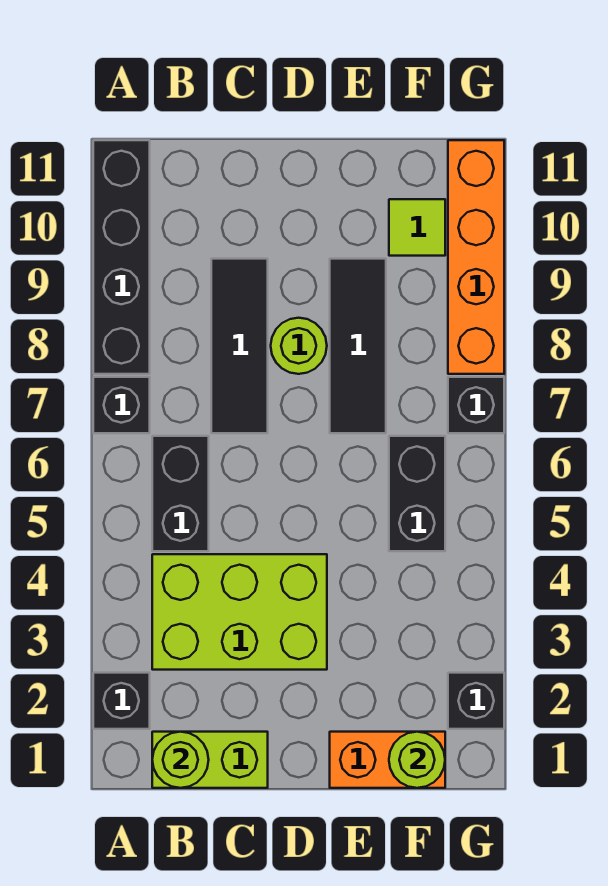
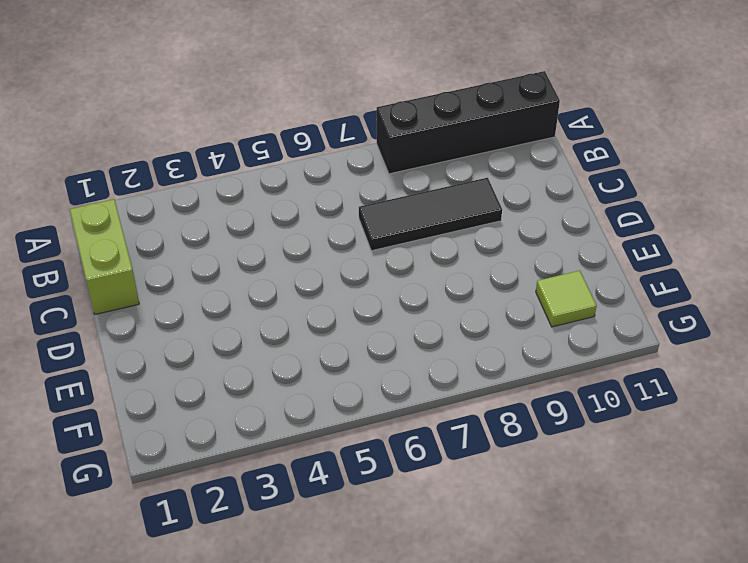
none -> black brick A2 level 1
none -> black brick A7 level 1
none -> lime brick B3:D4 level 1

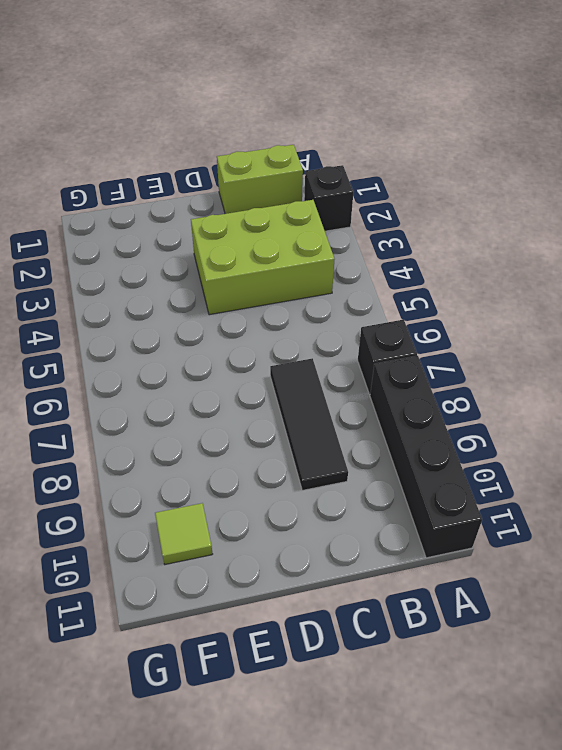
none -> black brick B5:B6 level 1
none -> lime round brick D8 level 1
none -> orange brick E1:F1 level 1

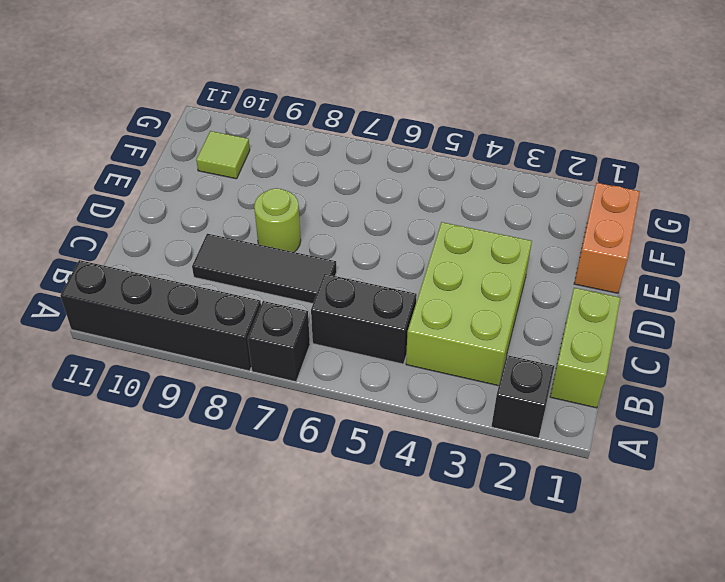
none -> black tile E7:E9 level 1
none -> black brick F5:F6 level 1
none -> black brick G2 level 1

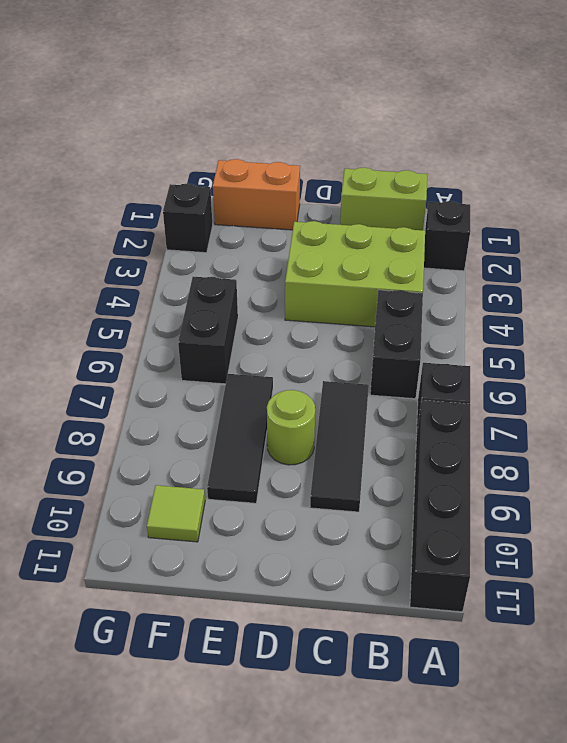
none -> black brick G7 level 1
none -> orange brick G8:G11 level 1
none -> lime round brick B1 level 2

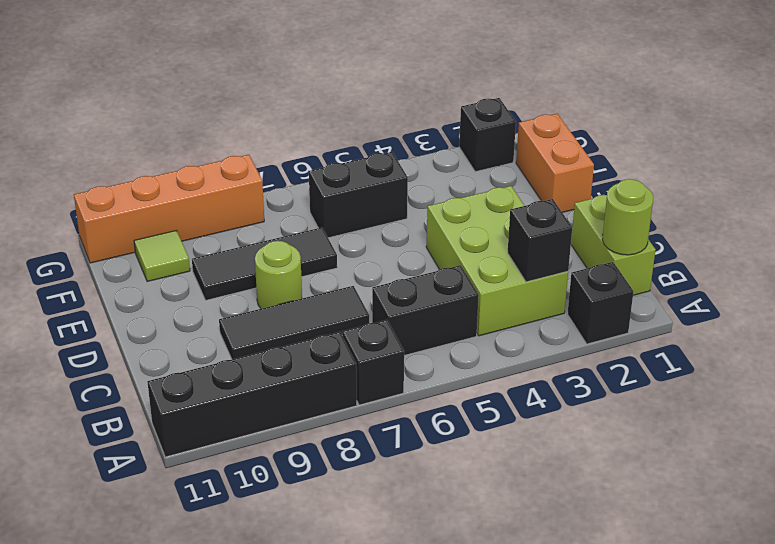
black brick B3 level 2 -> black brick G7 level 1
none -> lime round brick F1 level 2

